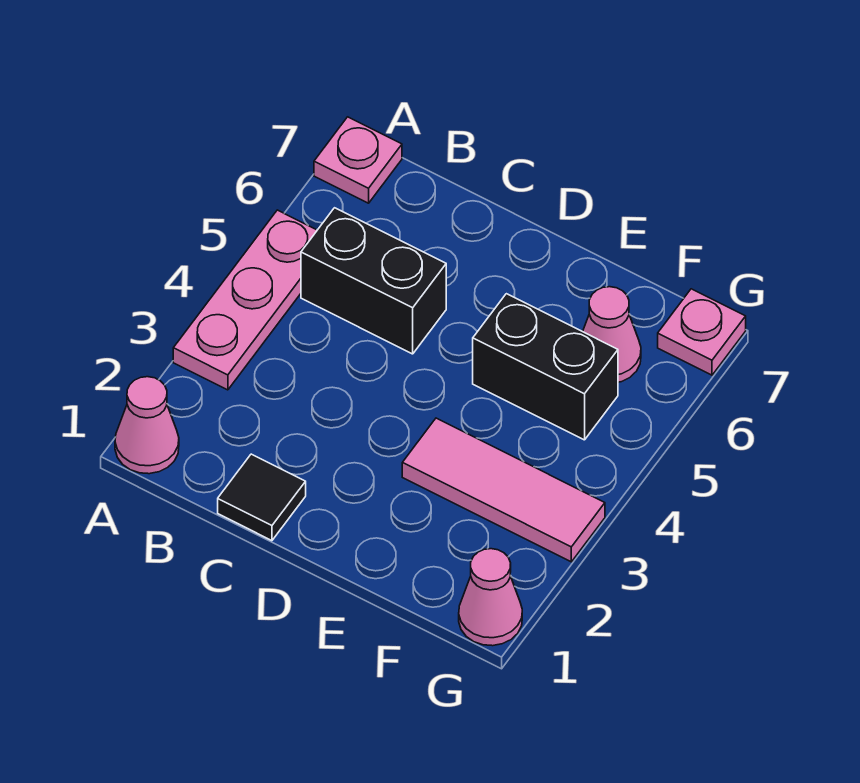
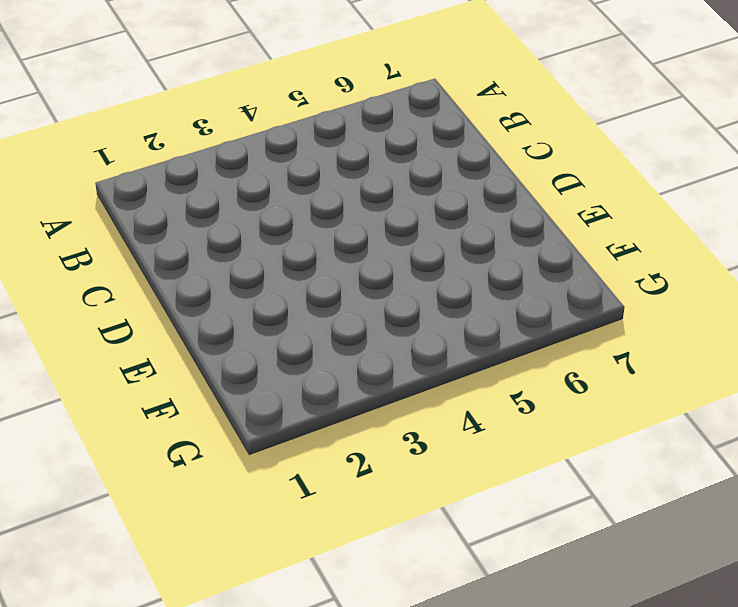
none -> pink cone A1 level 1
none -> pink plate A3:A5 level 1

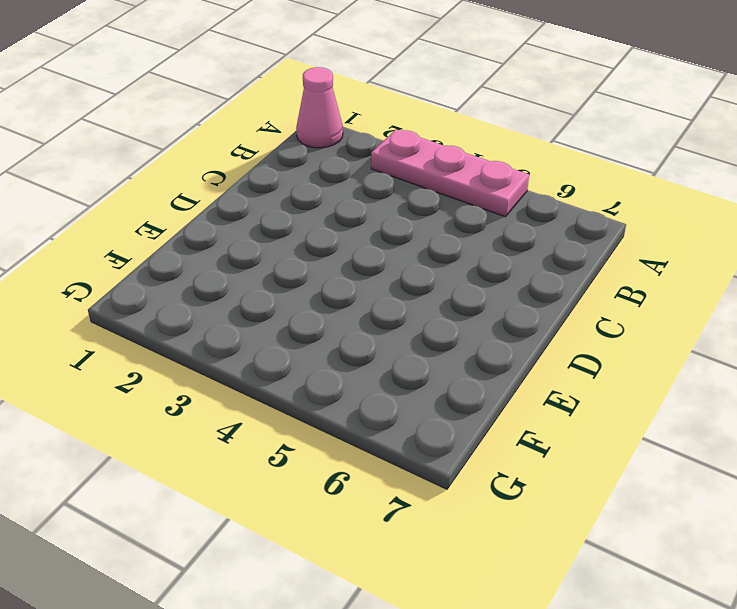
none -> pink plate A7 level 1
none -> black brick B5:C5 level 1

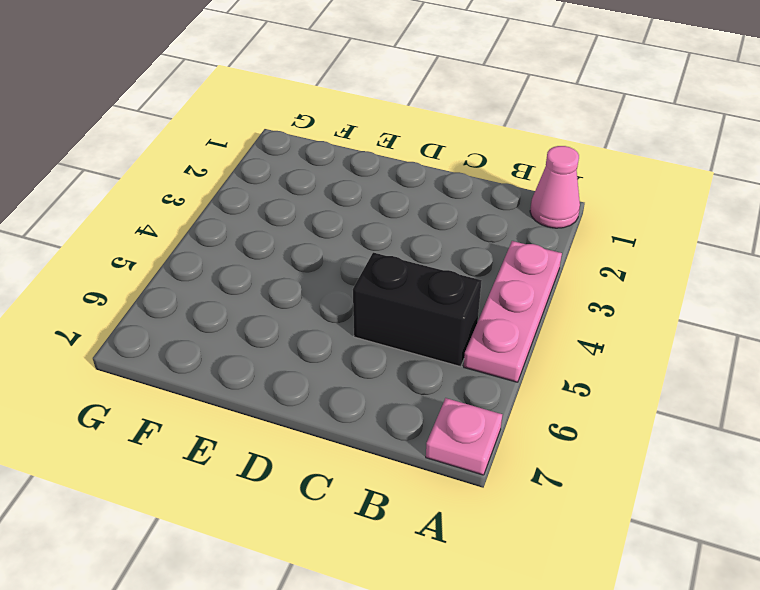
none -> black tile C1 level 1
none -> pink tile E3:G3 level 1

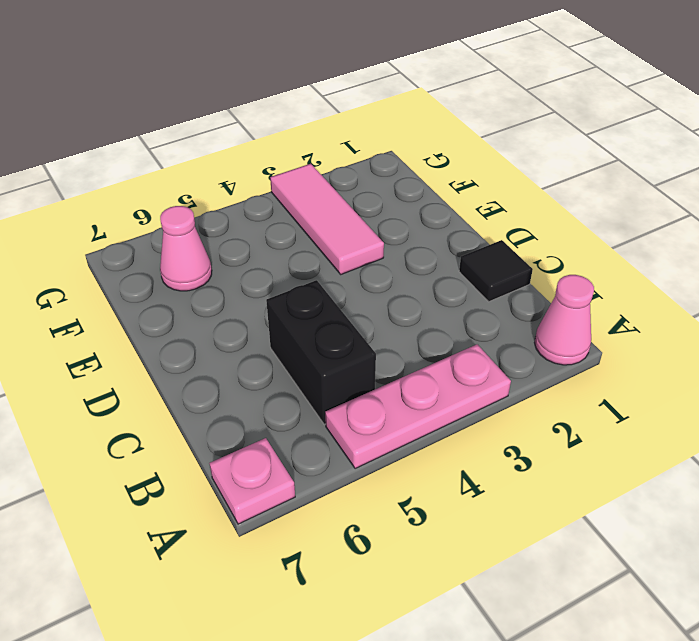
none -> black brick E5:F5 level 1
none -> pink cone G1 level 1

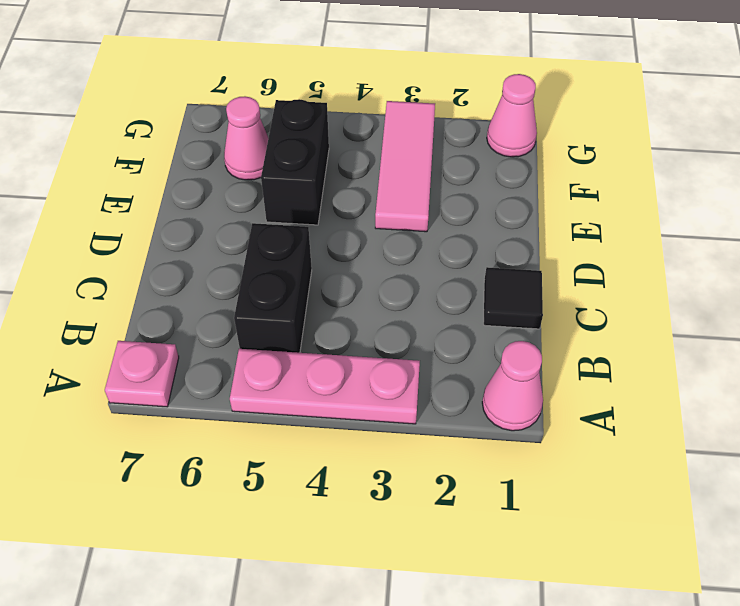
none -> pink plate G7 level 1

